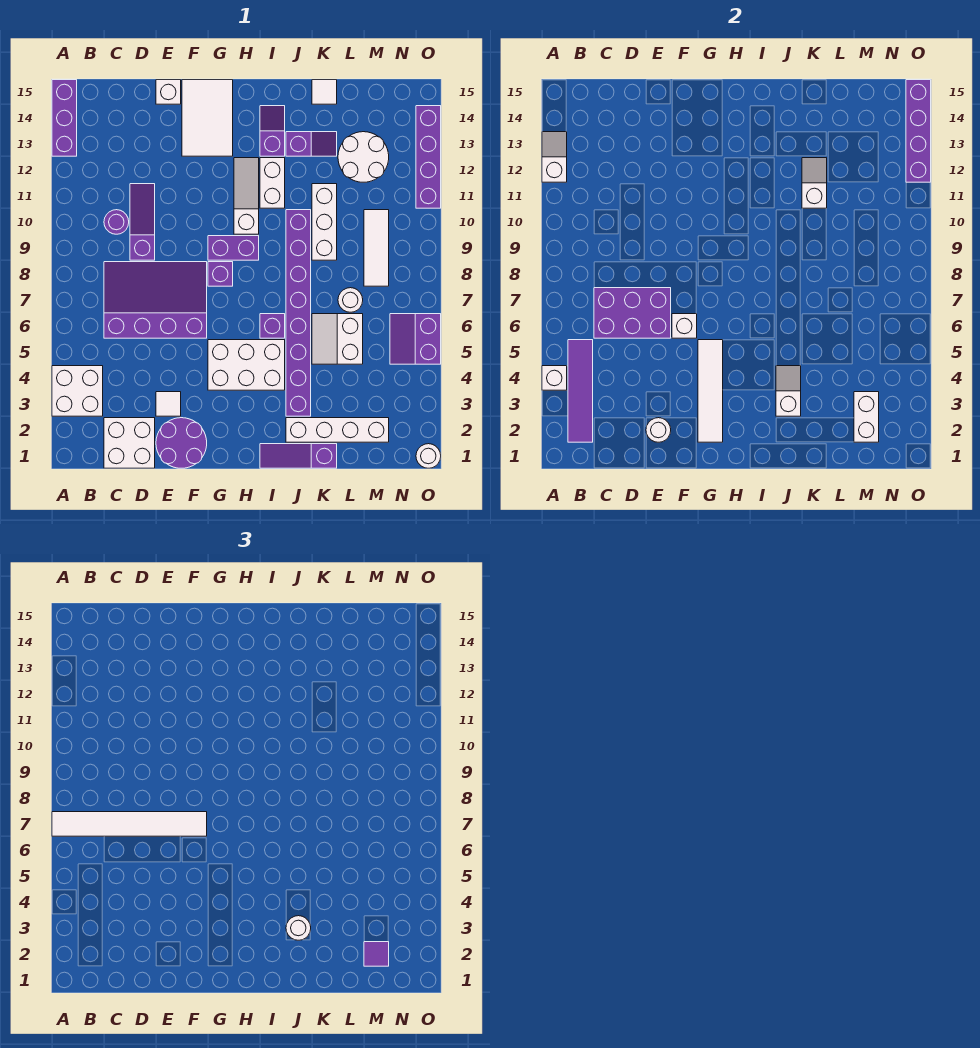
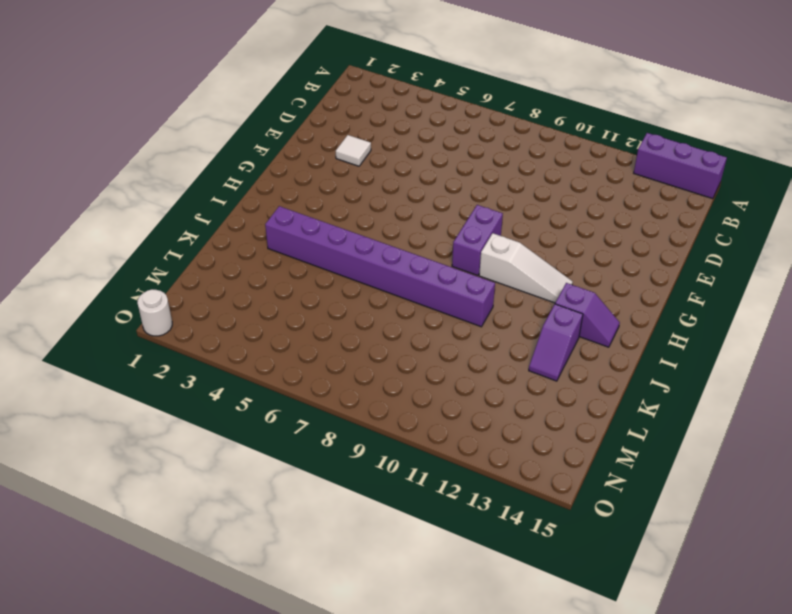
none -> white brick A3:B4 level 1
none -> white brick C1:D2 level 1
none -> purple slope C6:F8 level 1 top 6
none -> purple round brick C10 level 1

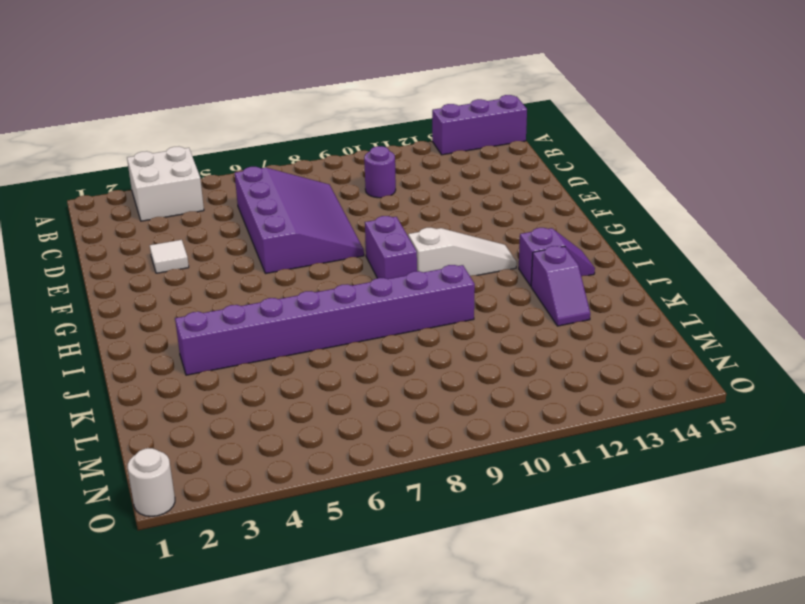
none -> white brick C1:D2 level 1
none -> purple slope D9:D11 level 1 top 9
none -> purple round brick E1:F2 level 1
none -> white brick E15 level 1

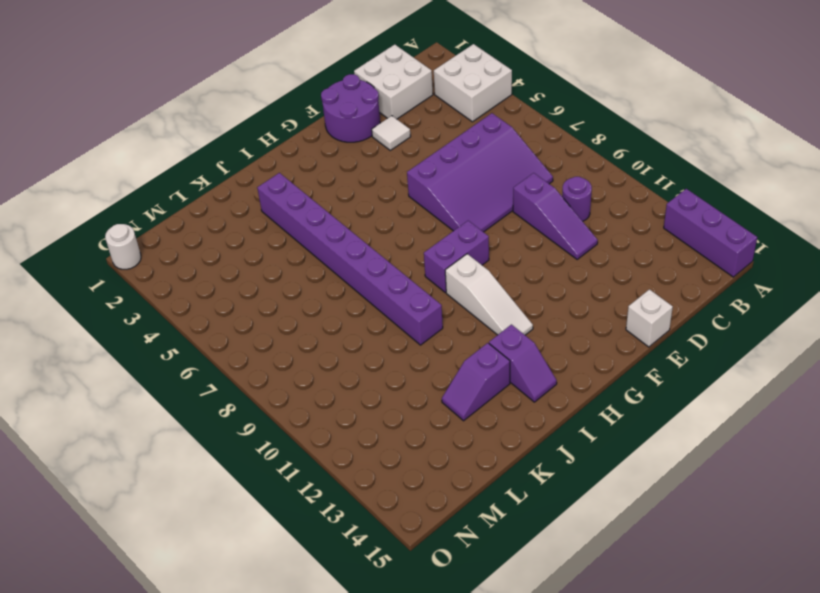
none -> white tile F13:G15 level 1
none -> white brick G4:I5 level 1
none -> purple brick G8 level 1
none -> purple slope I1:K1 level 1 top K

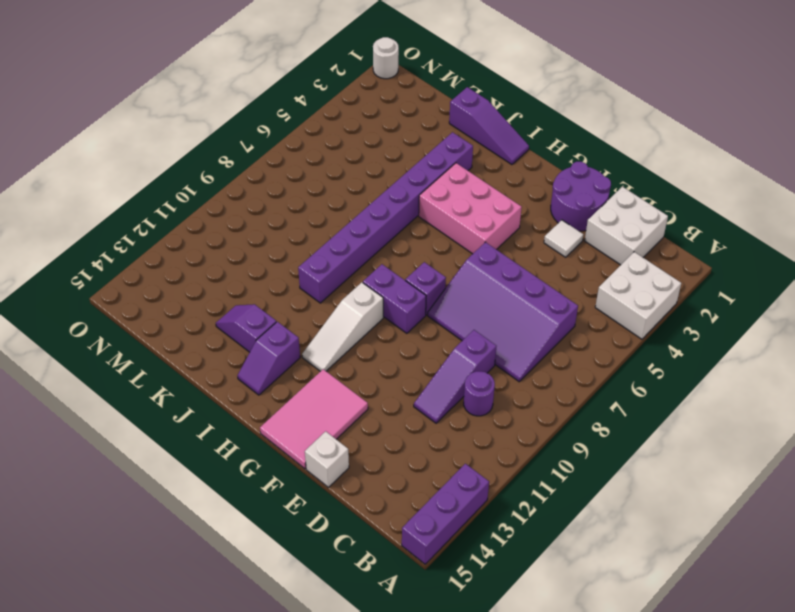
pink tile F13:G15 level 1 -> white tile F13:G15 level 1
pink brick G4:I5 level 1 -> white brick G4:I5 level 1
none -> purple brick I6 level 1
none -> white brick I11:I12 level 1
none -> white brick J2:M2 level 1
none -> white slope K5:L6 level 1 top L

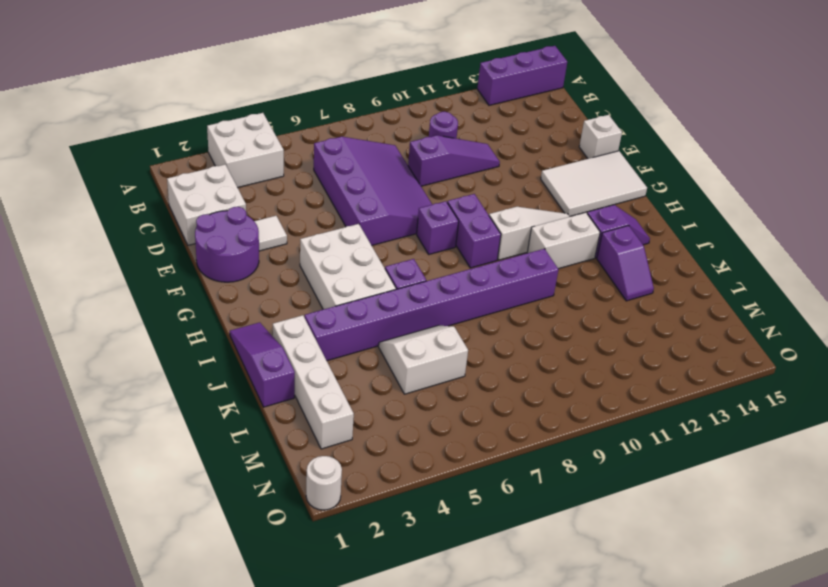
none -> white brick K9:K11 level 1
none -> white tile K15 level 1
none -> white round brick L7 level 1
none -> white round brick L12:M13 level 1

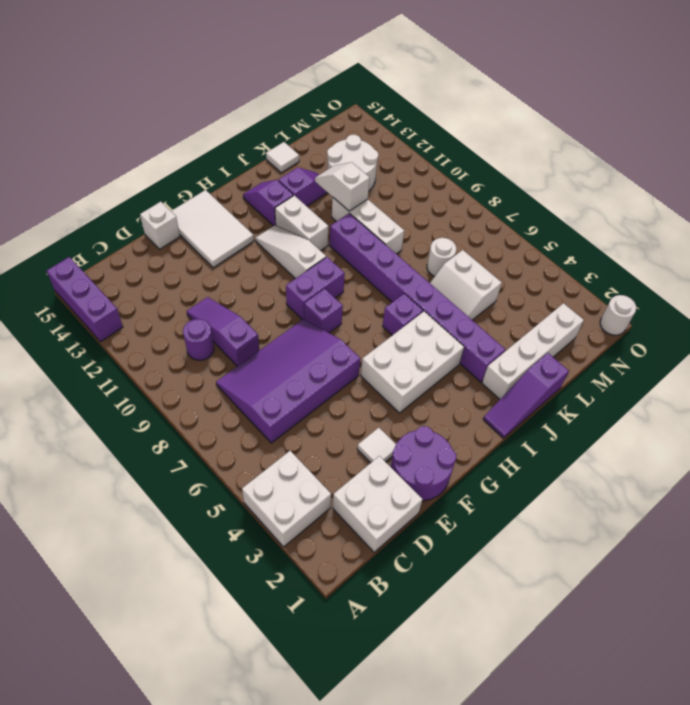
none -> white tile M8:M10 level 1
none -> purple slope N5:O6 level 1 top O
none -> purple brick O11:O14 level 1
none -> white brick A4 level 2

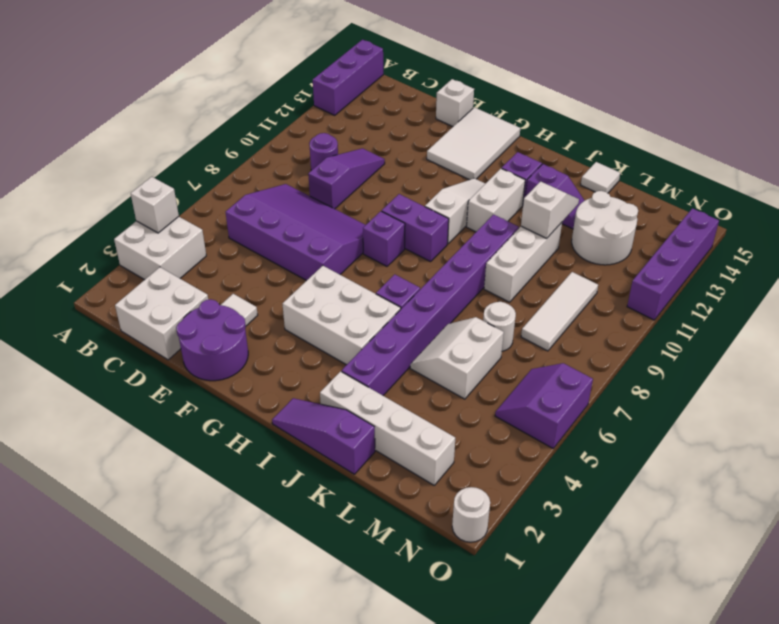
none -> white slope A12:A13 level 2 top 12
none -> purple tile B2:B5 level 2
none -> purple brick C6:E7 level 2
none -> white round brick E2 level 2

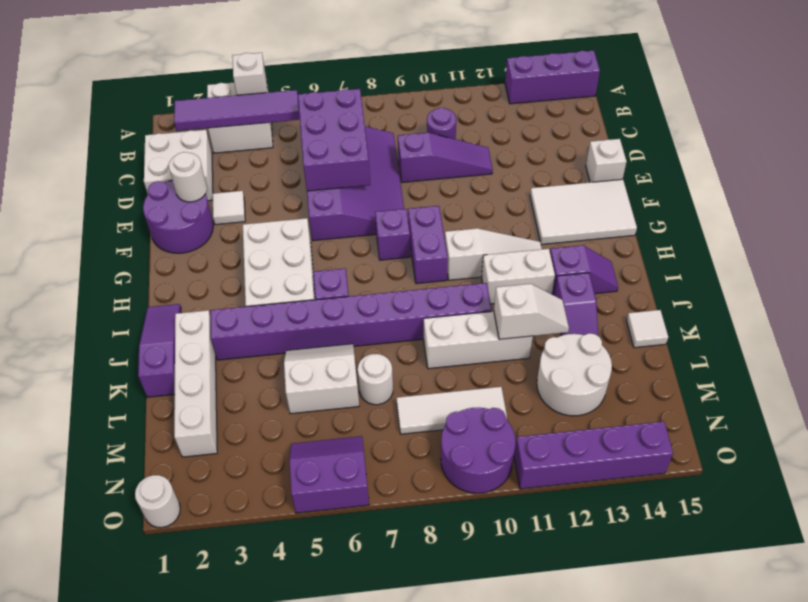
purple round brick N9:O10 level 1 -> none
none -> white slope A12:A13 level 2 top 12
none -> white brick F6 level 2
none -> white tile G2:G5 level 2
none -> white slope J3:J4 level 2 top 3

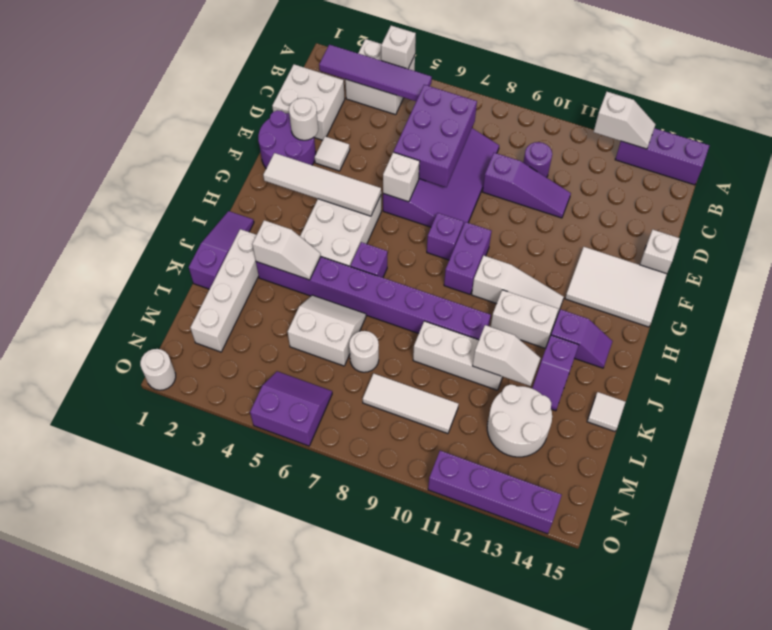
none -> white brick M2:M3 level 2
none -> purple brick O12:O15 level 2
none -> white tile A7:F7 level 3
none -> white round brick J3 level 3

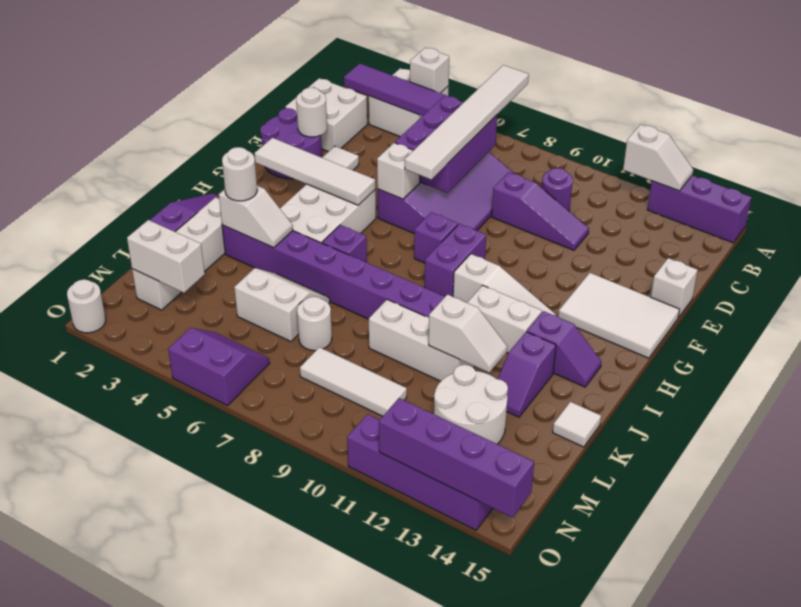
none -> purple tile M2 level 3

